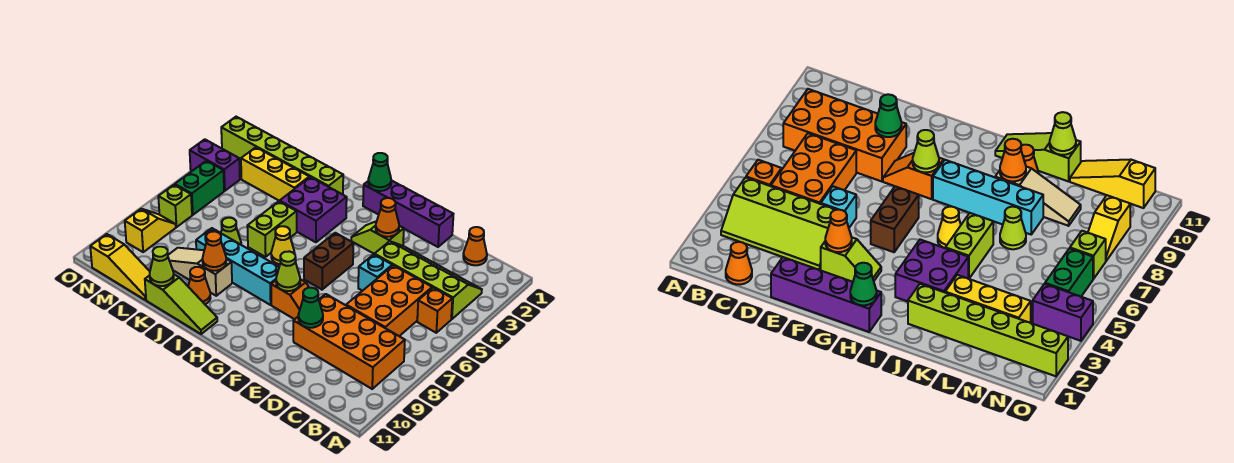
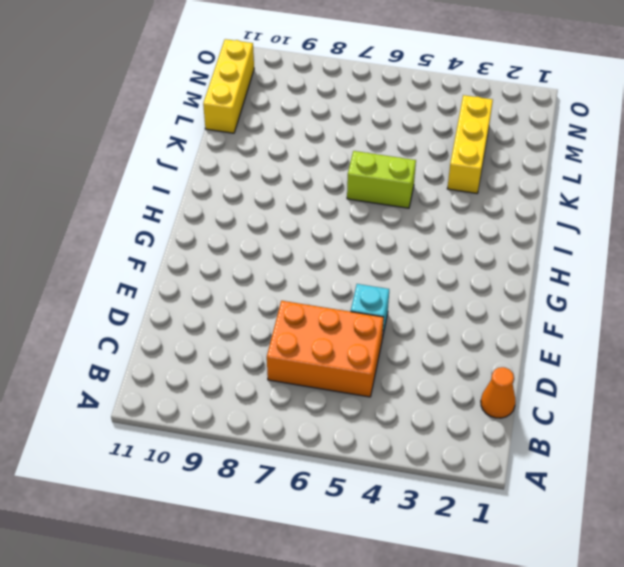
yellow brick L11:N11 level 1 -> yellow slope L11:N11 level 1 top N
none -> lime slope B3:E4 level 1 top 4
none -> orange brick B5 level 1
none -> orange brick B8:E9 level 1
none -> purple brick E1:H1 level 1

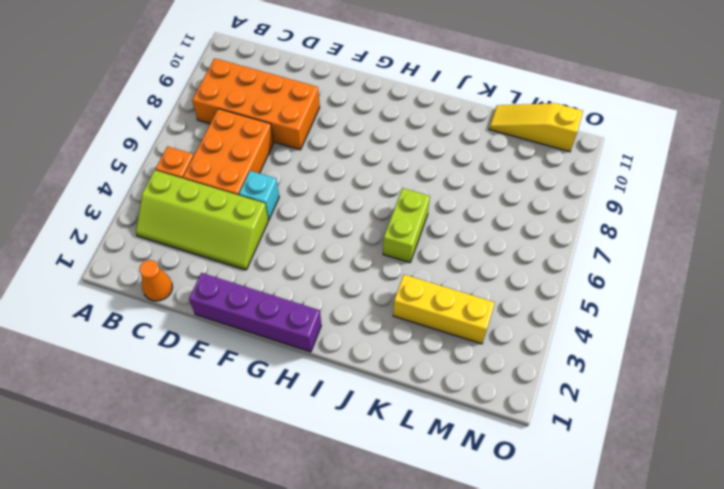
none -> lime slope F3:G3 level 1 top F
none -> orange slope F8:G8 level 1 top G
none -> brown brick G5:G6 level 1
none -> cyan brick H8:K8 level 1

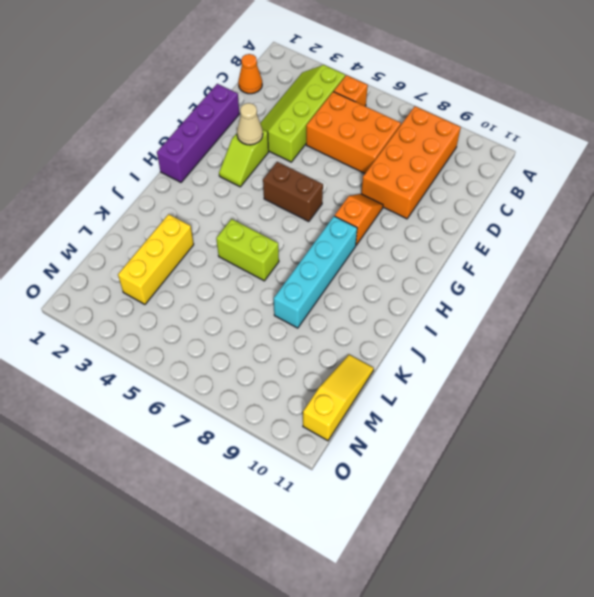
tan cone F3 level 2 -> orange cone F3 level 2
none -> cyan brick E5 level 1
none -> purple brick I3:J4 level 1
none -> yellow cone I6 level 1
none -> lime slope I11:K11 level 1 top K

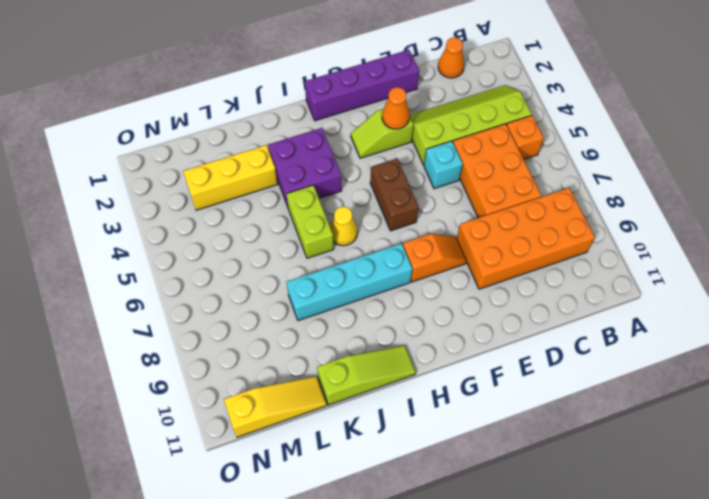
none -> lime brick J2:O2 level 1
none -> tan slope J9:L9 level 1 top J
none -> orange cone J10 level 1
none -> lime cone K7 level 1

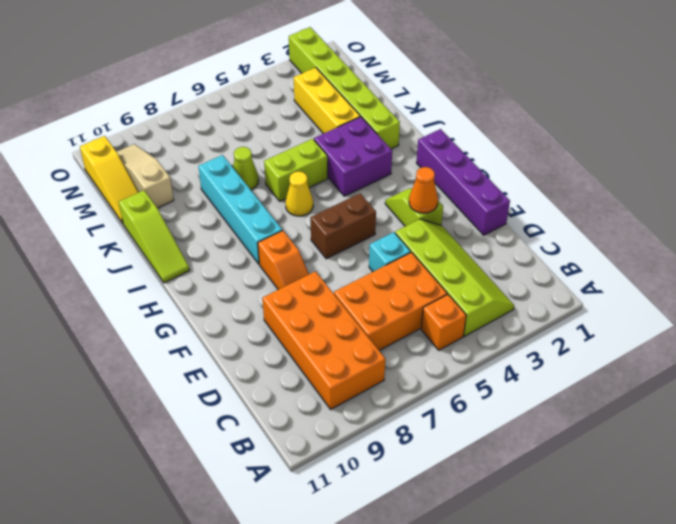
tan slope L10:N10 level 1 top L -> tan slope J9:L9 level 1 top J
none -> orange cone C1 level 1
none -> orange cone J10 level 1
none -> purple brick N4:O4 level 1
none -> green brick N5:N6 level 1

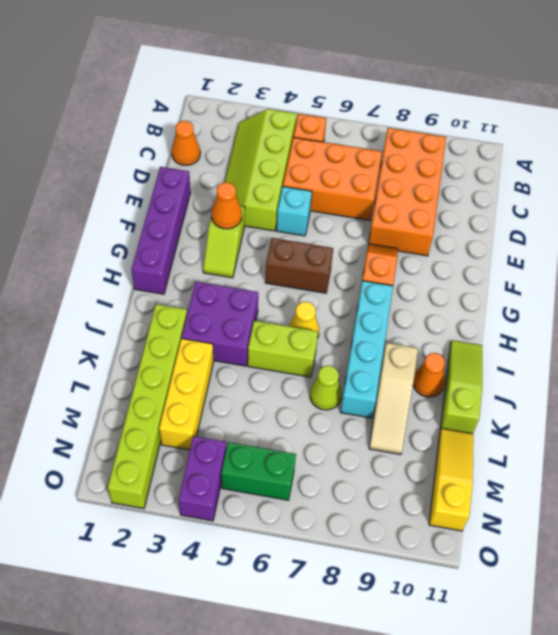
none -> lime brick N7 level 1
none -> yellow slope N8:N9 level 1 top 9
none -> green cone E9 level 2
none -> lime cone G8 level 2

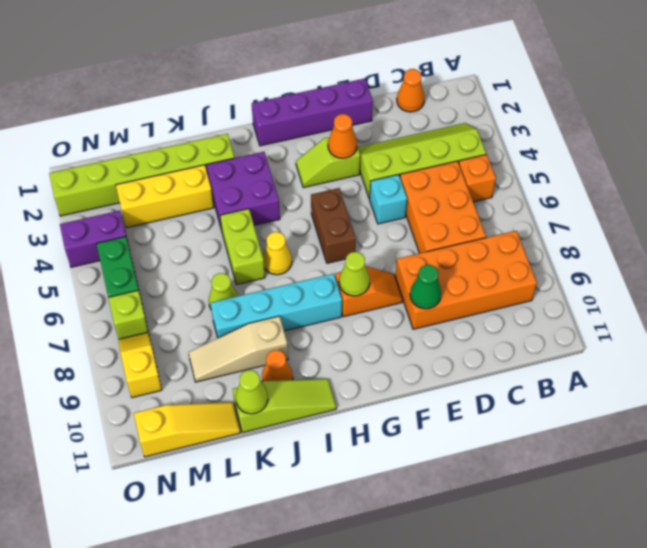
none -> green cone H1 level 2
none -> orange cone J9 level 2

